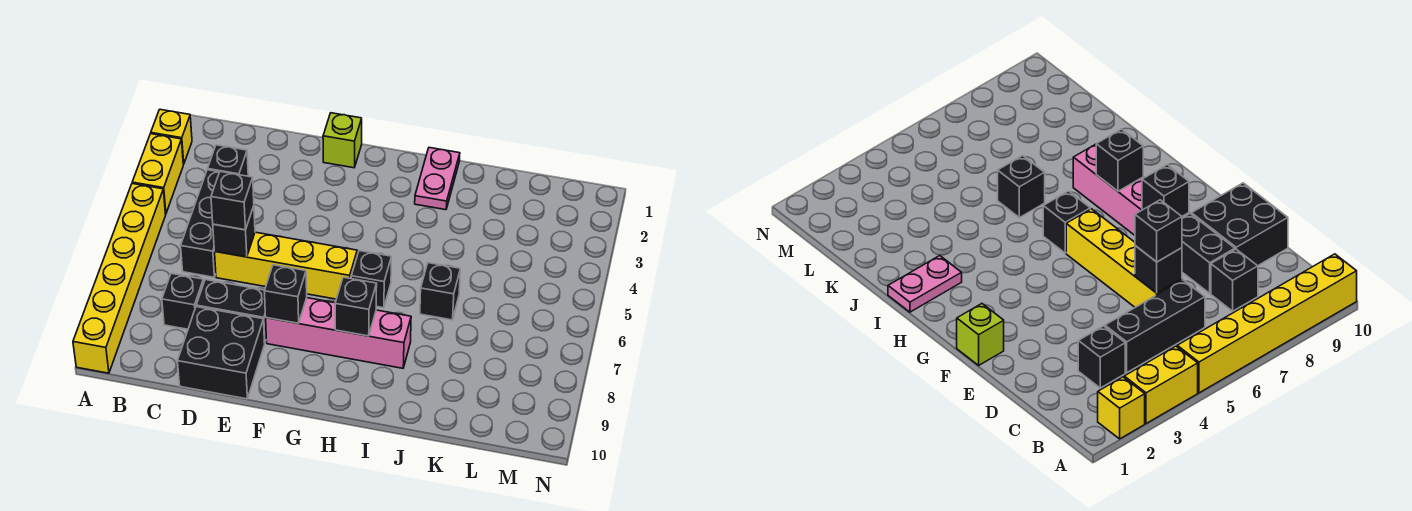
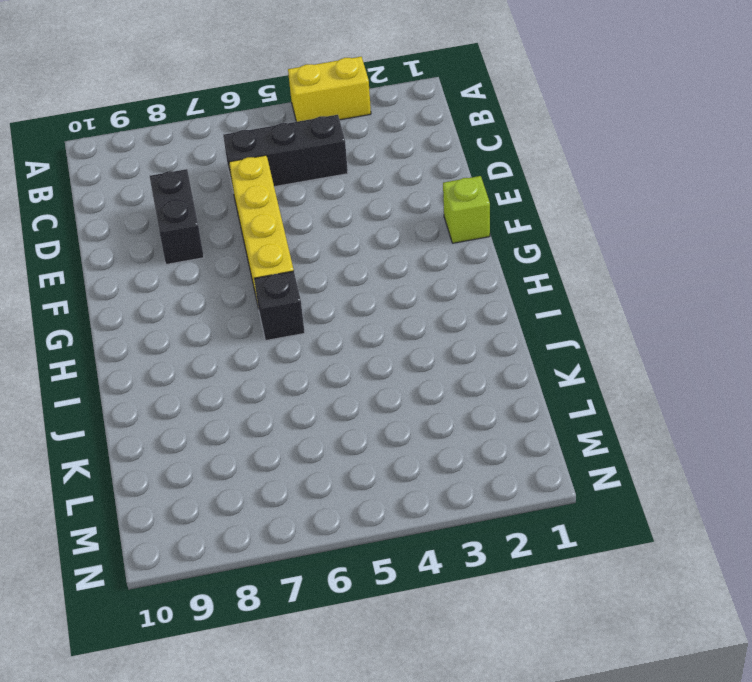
none -> yellow brick A2 level 1
none -> yellow brick A5:A10 level 1
none -> black brick C3 level 1

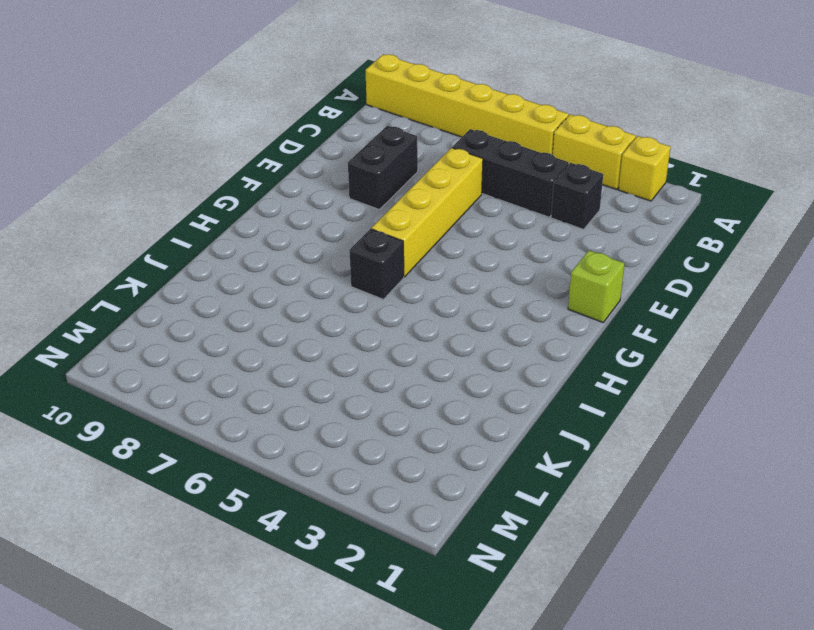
none -> black brick C8 level 1
none -> black brick D9:E10 level 1
none -> pink brick F8:I8 level 1

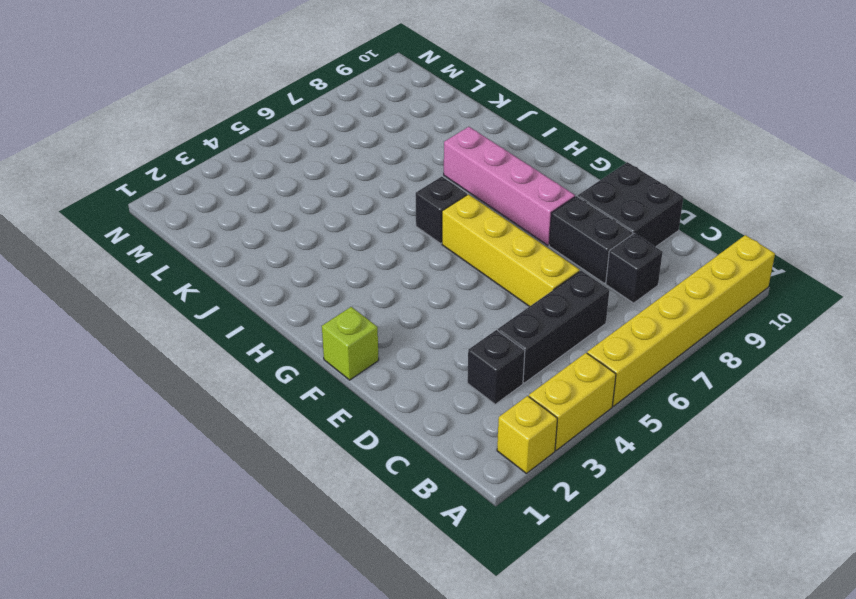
none -> pink plate I1:I2 level 1
none -> black brick J6 level 1
none -> black brick D6 level 2

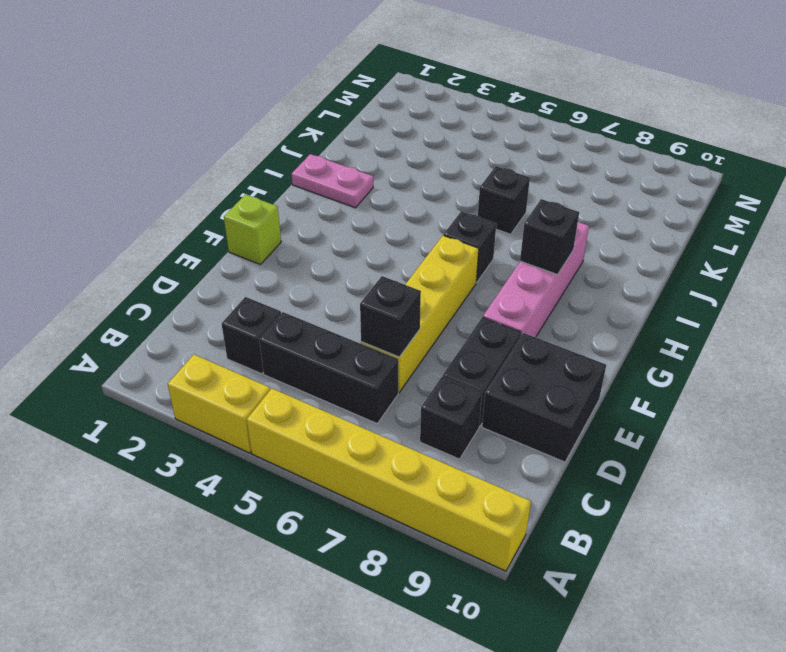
none -> yellow brick A2 level 1
none -> black brick F8 level 2
none -> black brick D6 level 3

